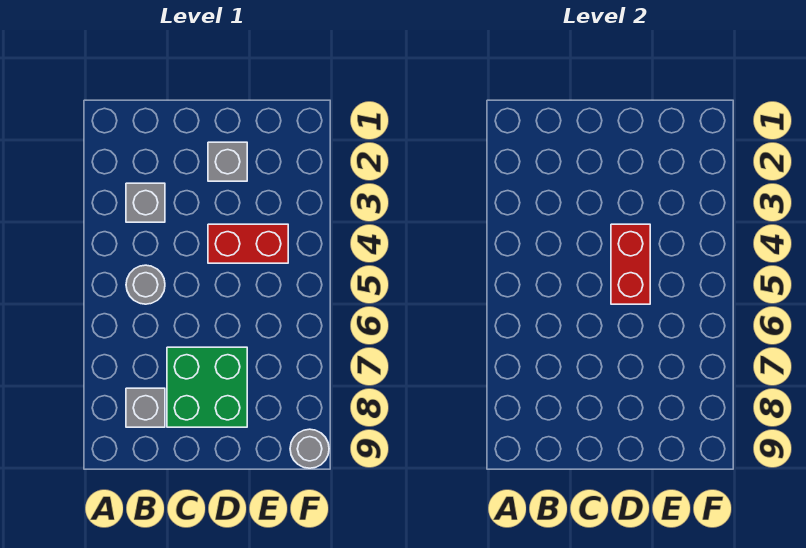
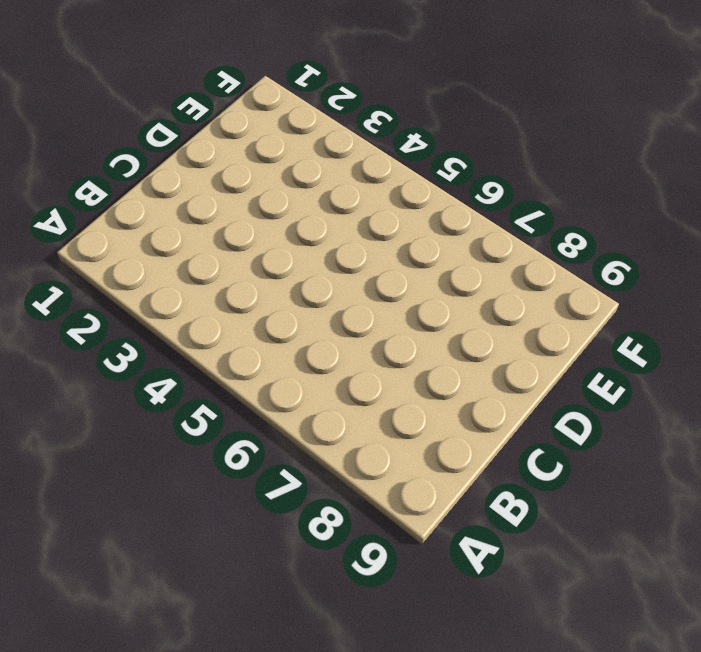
none -> grey brick B3 level 1
none -> grey round brick B5 level 1

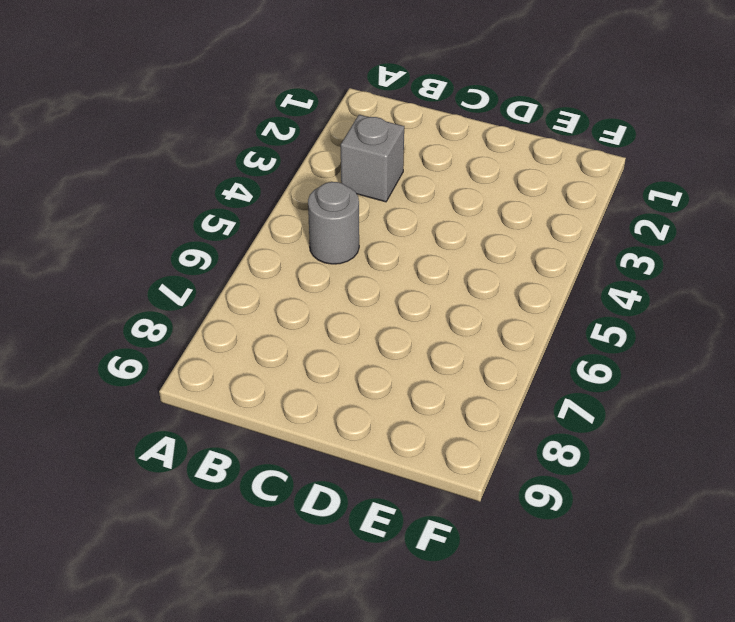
none -> grey brick B8 level 1
none -> green brick C7:D8 level 1

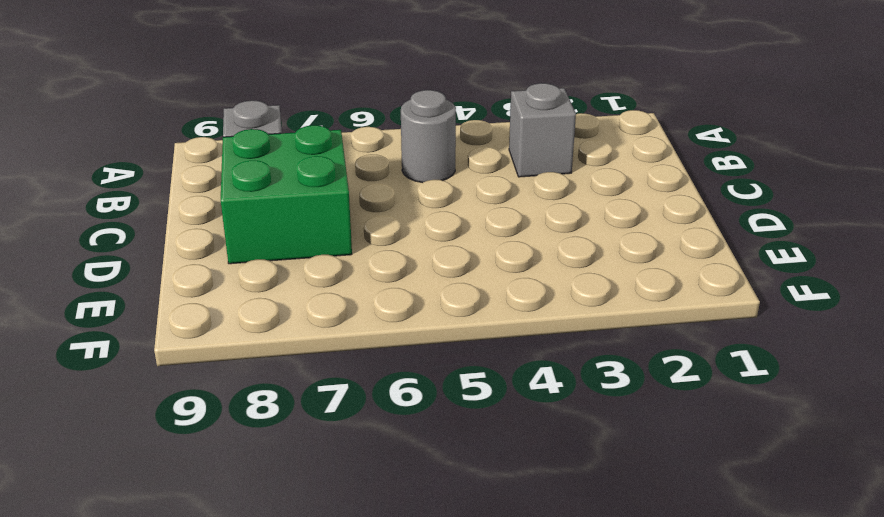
none -> grey brick D2 level 1
none -> red brick D4:E4 level 1

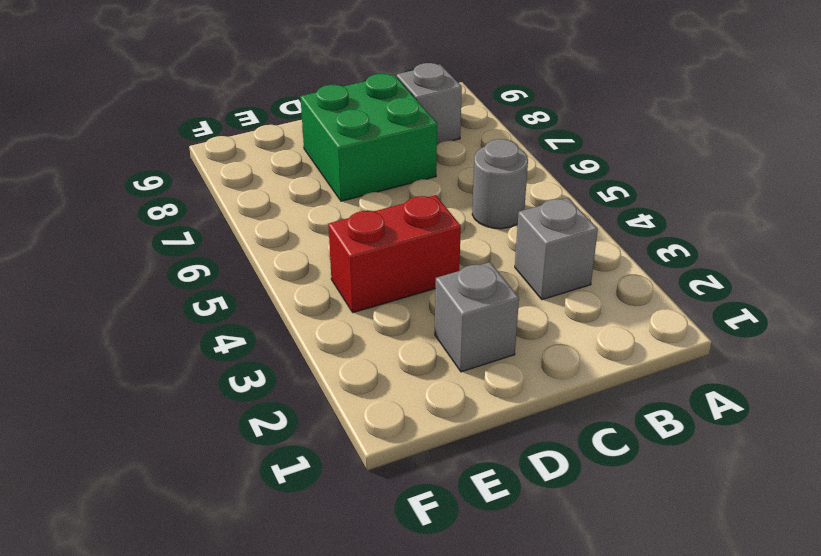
none -> grey round brick F9 level 1
none -> red brick D4:D5 level 2

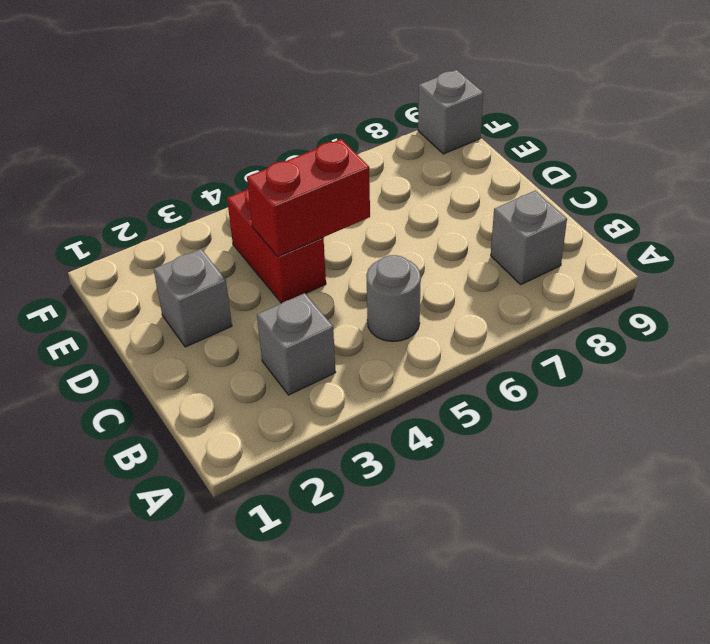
grey brick F9 level 1 -> grey round brick F9 level 1
none -> green brick C7:D8 level 1

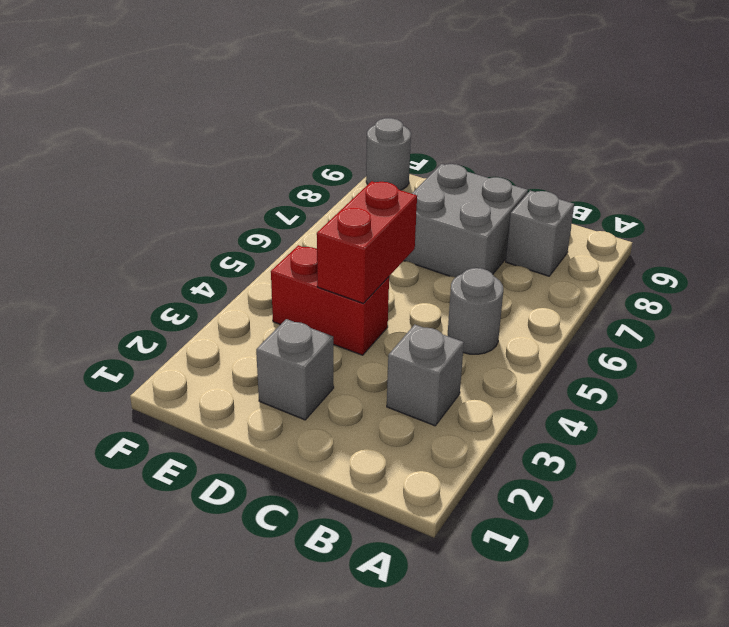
grey brick C7:D8 level 1 -> green brick C7:D8 level 1

